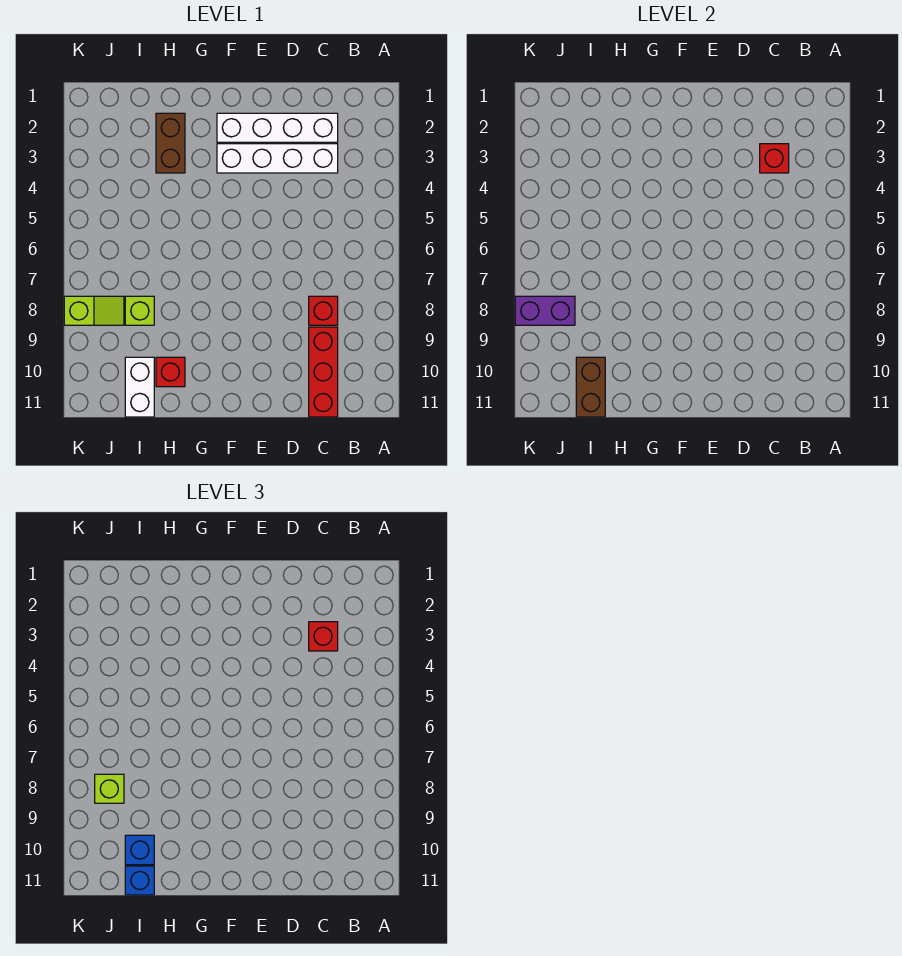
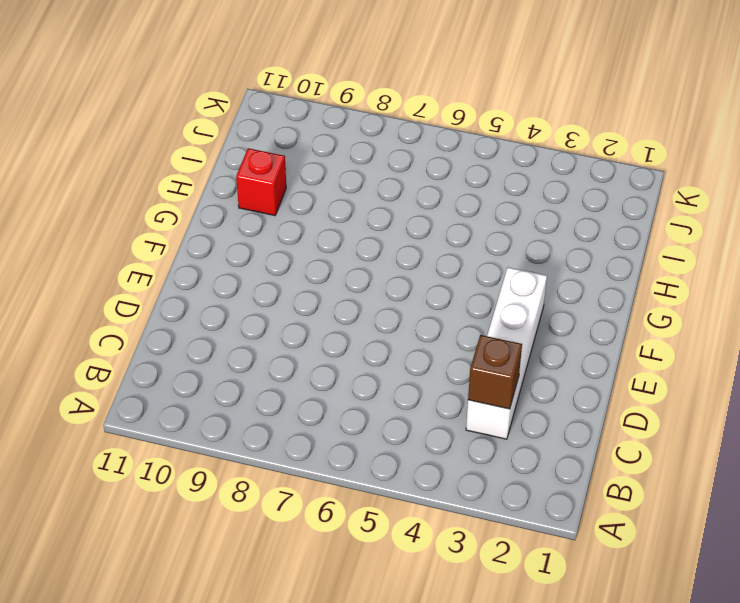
brown brick C3 level 2 -> red brick C3 level 2
none -> white brick C2:F2 level 1
none -> red brick C8 level 1
none -> red brick C9:C11 level 1

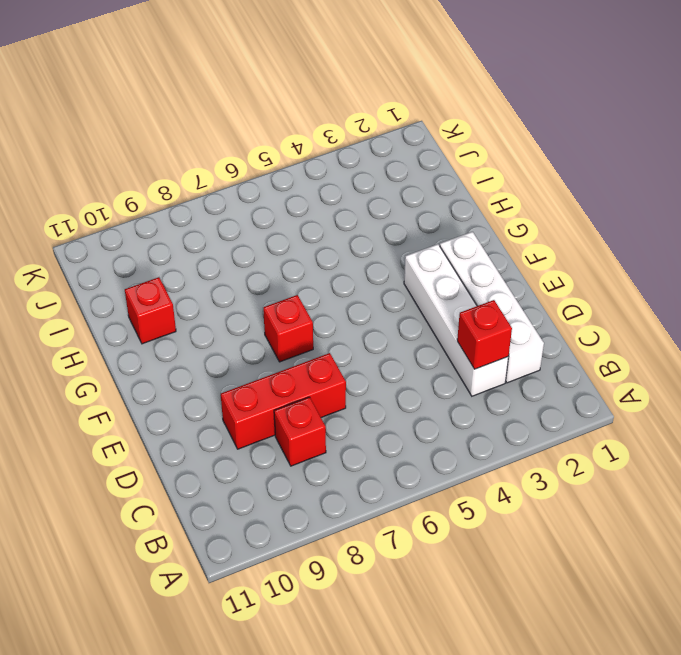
red brick D7:D9 level 1 -> red brick C9:C11 level 1
red brick F7 level 1 -> red brick C3 level 3
none -> brown brick H2:H3 level 1
none -> lime brick I8 level 1
none -> white brick I10:I11 level 1

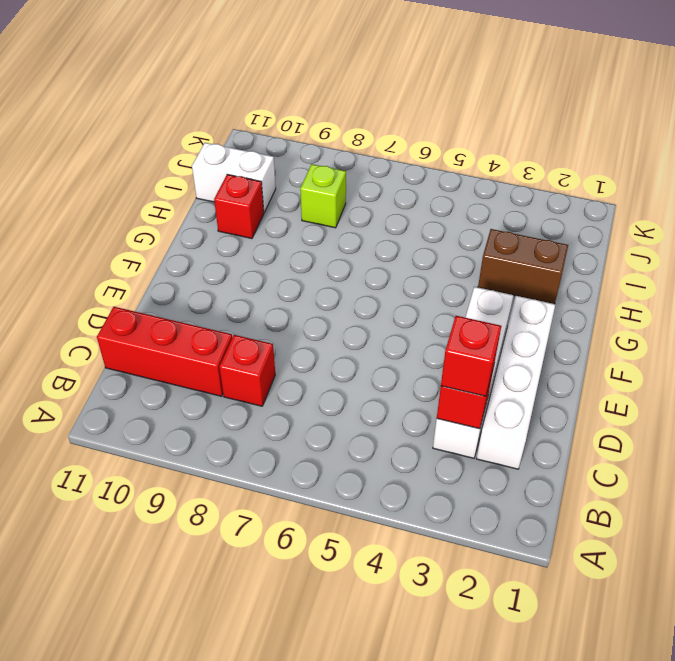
none -> lime slope J8:K8 level 1 top K
none -> brown brick I10:I11 level 2
none -> purple brick J8:K8 level 2

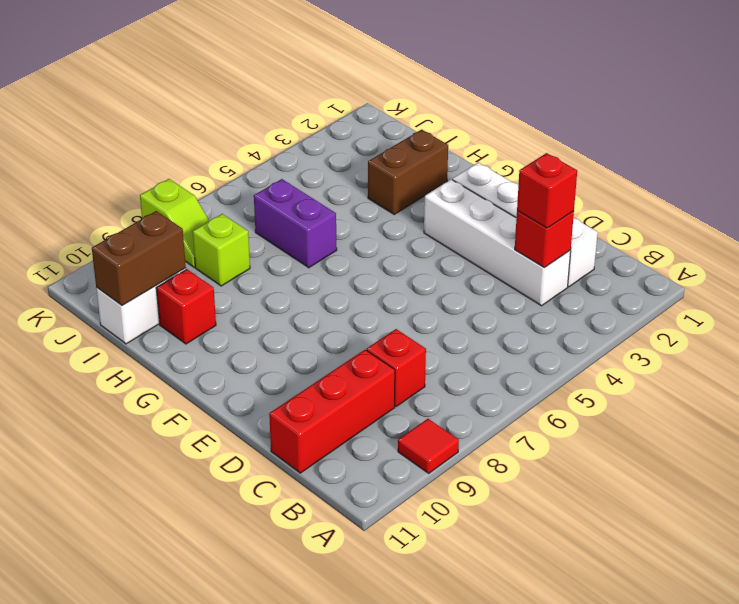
red tile A9 level 1 -> none
purple brick H6:I6 level 1 -> purple brick J8:K8 level 2
none -> blue brick I10 level 3
none -> blue brick I11 level 3
none -> lime brick J8 level 3

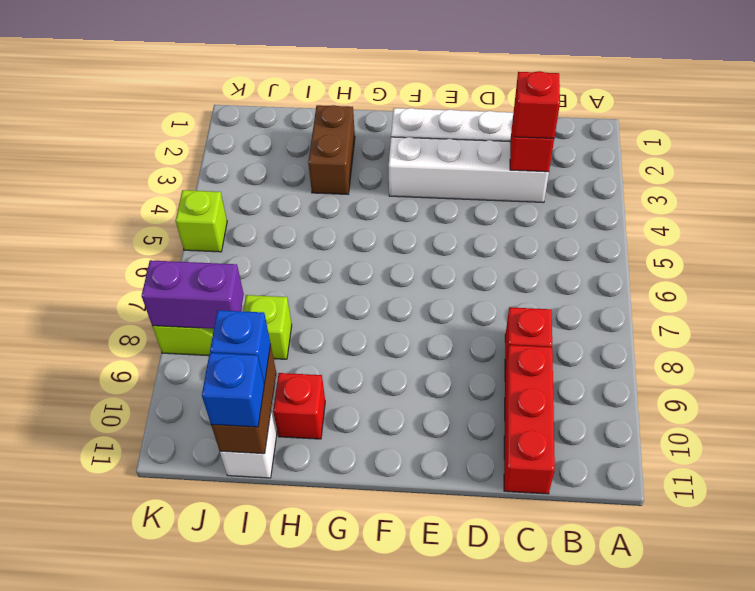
lime brick K5 level 1 -> lime brick J8 level 3

